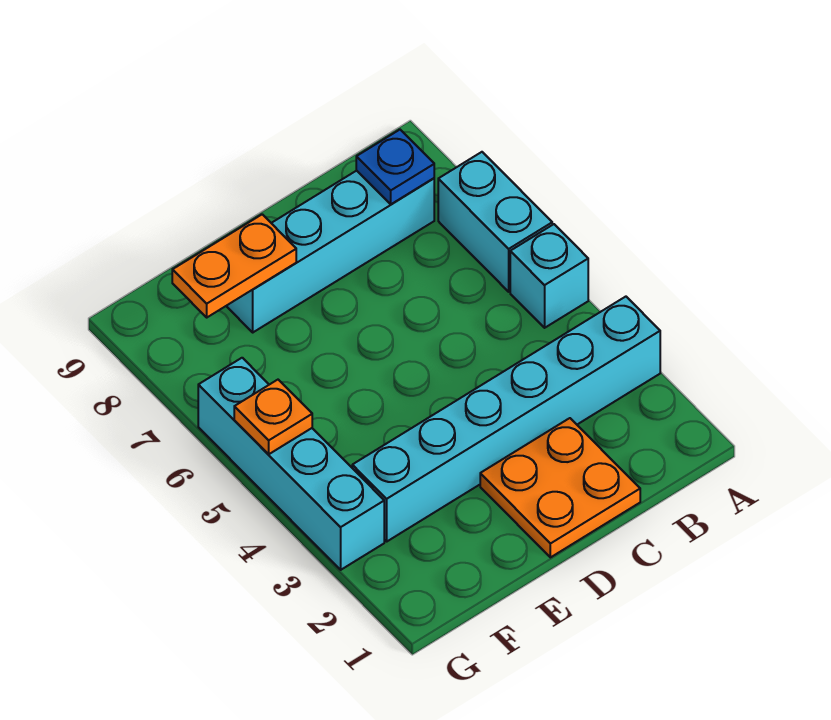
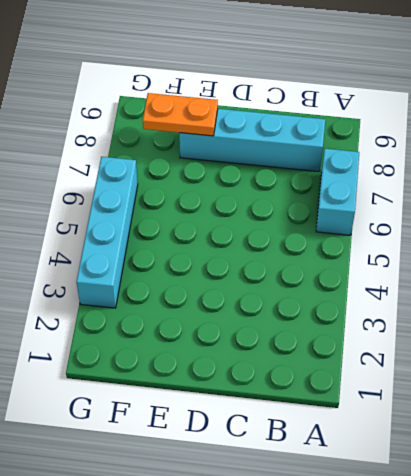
none -> cyan brick A3:F3 level 1
none -> cyan brick A5 level 1

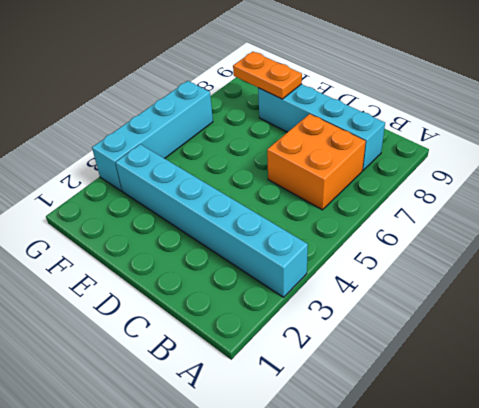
orange brick B6:C7 level 1 -> none
none -> cyan brick A5 level 1
none -> cyan brick A6:A7 level 1

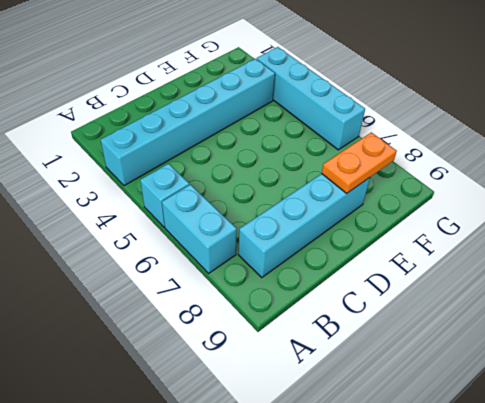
none -> orange plate C1:D2 level 1
none -> blue plate B8 level 2

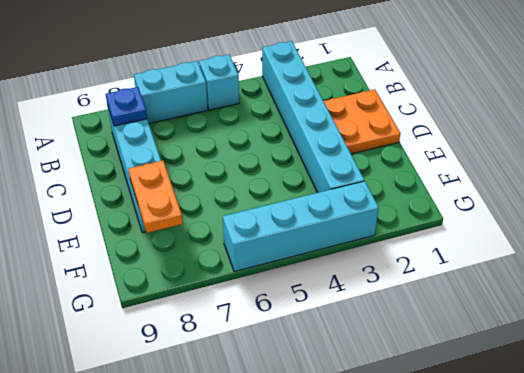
none -> orange plate G5 level 2

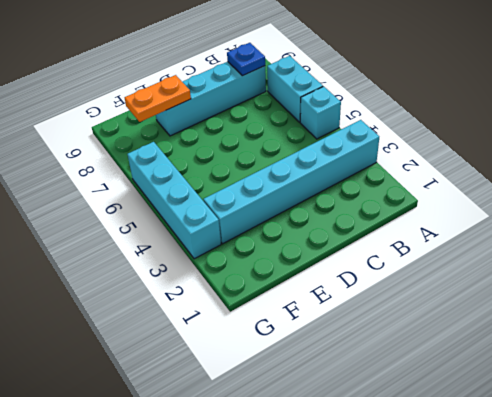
none -> orange plate C1:D2 level 1
none -> orange plate G5 level 2

